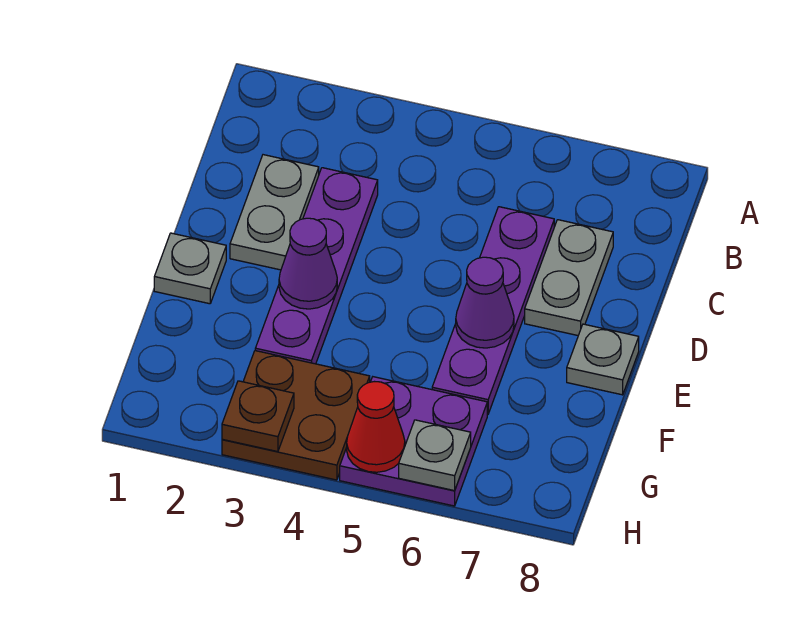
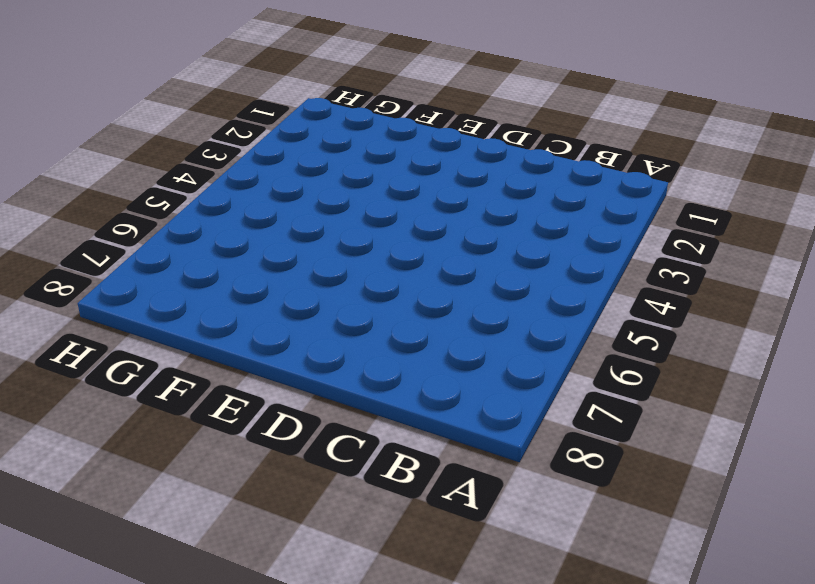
none -> grey plate C2:D2 level 1
none -> purple plate C3:F3 level 1
none -> purple plate C6:F6 level 1

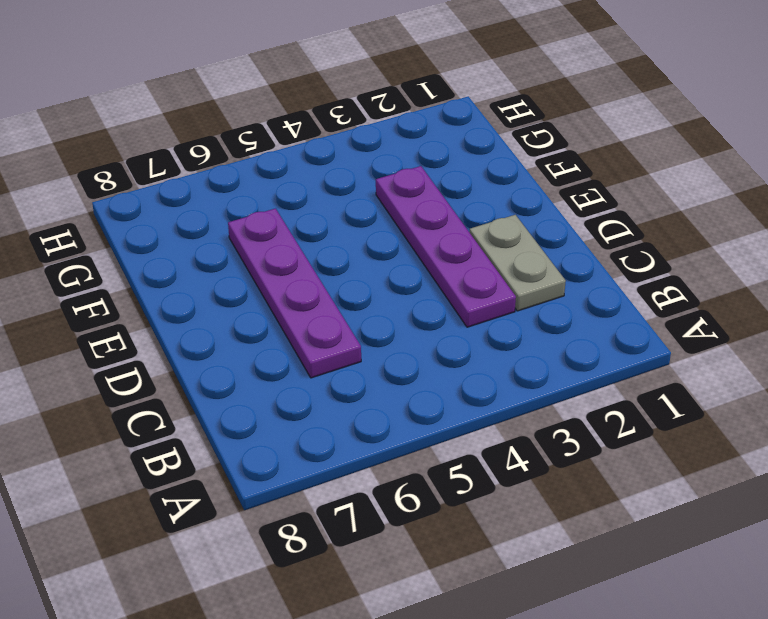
none -> grey plate C7:D7 level 1
none -> grey plate E1 level 1
none -> grey plate E8 level 1

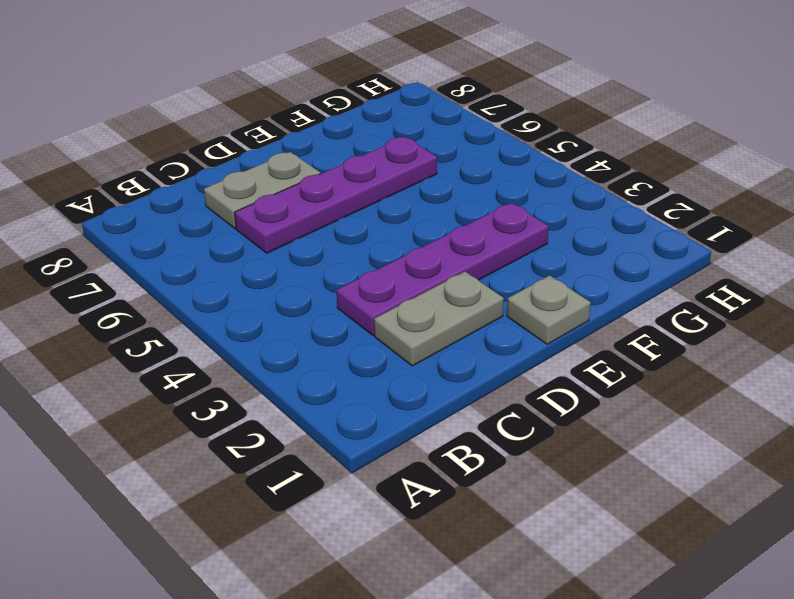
none -> grey plate E8 level 1
none -> brown plate G3:H4 level 1
none -> purple plate G5:H6 level 1

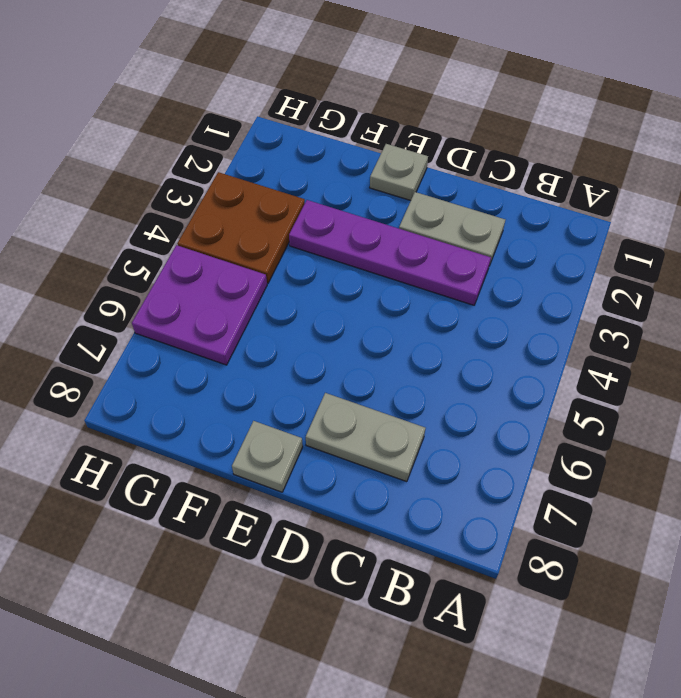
none -> purple plate C6:F6 level 1
none -> purple cone E3 level 2
none -> purple cone E6 level 2

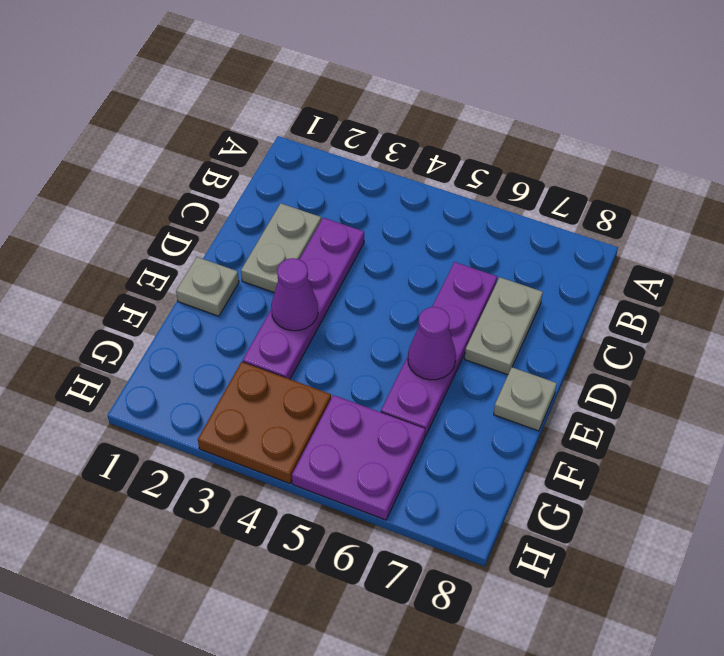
none -> brown plate H3 level 2
none -> red cone H5 level 2
none -> grey plate H6 level 2

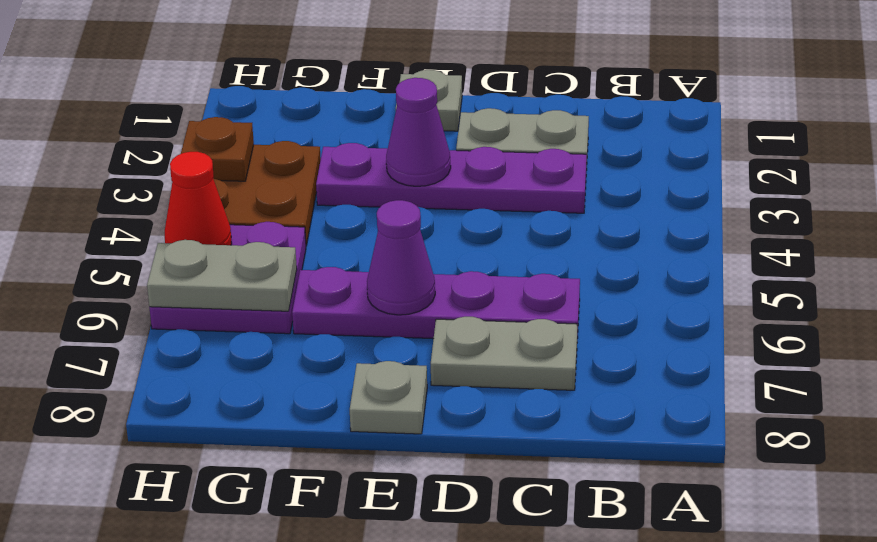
grey plate G6:H6 level 2 -> grey plate H6 level 2

